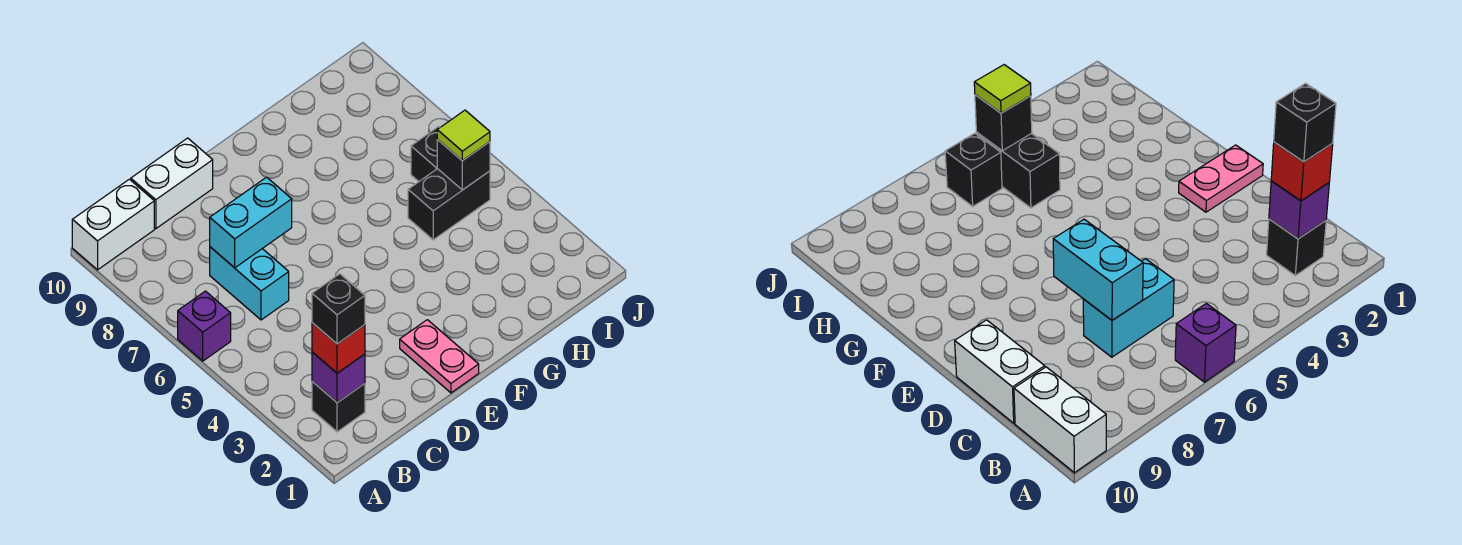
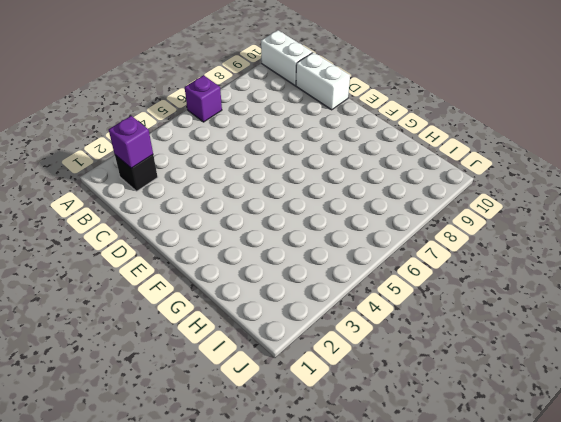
none -> cyan brick C6:C7 level 1
none -> pink plate E1:E2 level 1
none -> black brick H5:I5 level 1

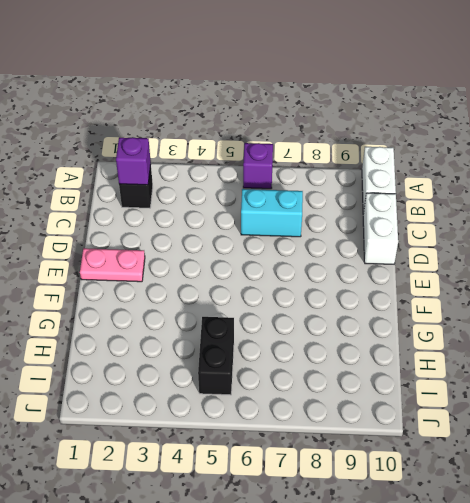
none -> black brick I6 level 1
none -> cyan brick C7:D7 level 2
none -> black brick I5 level 2

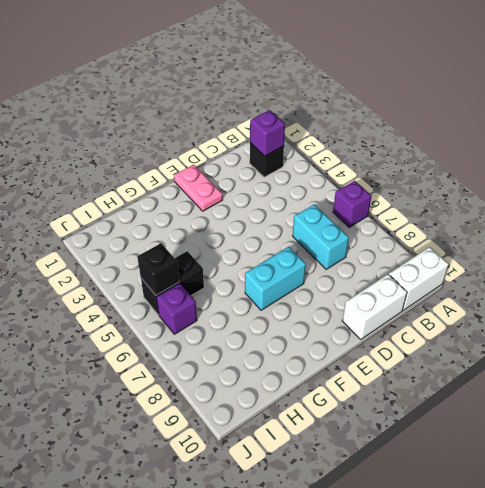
cyan brick E7:F7 level 1 -> cyan brick C7:D7 level 2
purple brick I6 level 1 -> black brick I6 level 1
none -> red brick B2 level 3
none -> lime tile I5 level 3
none -> black brick B2 level 4

